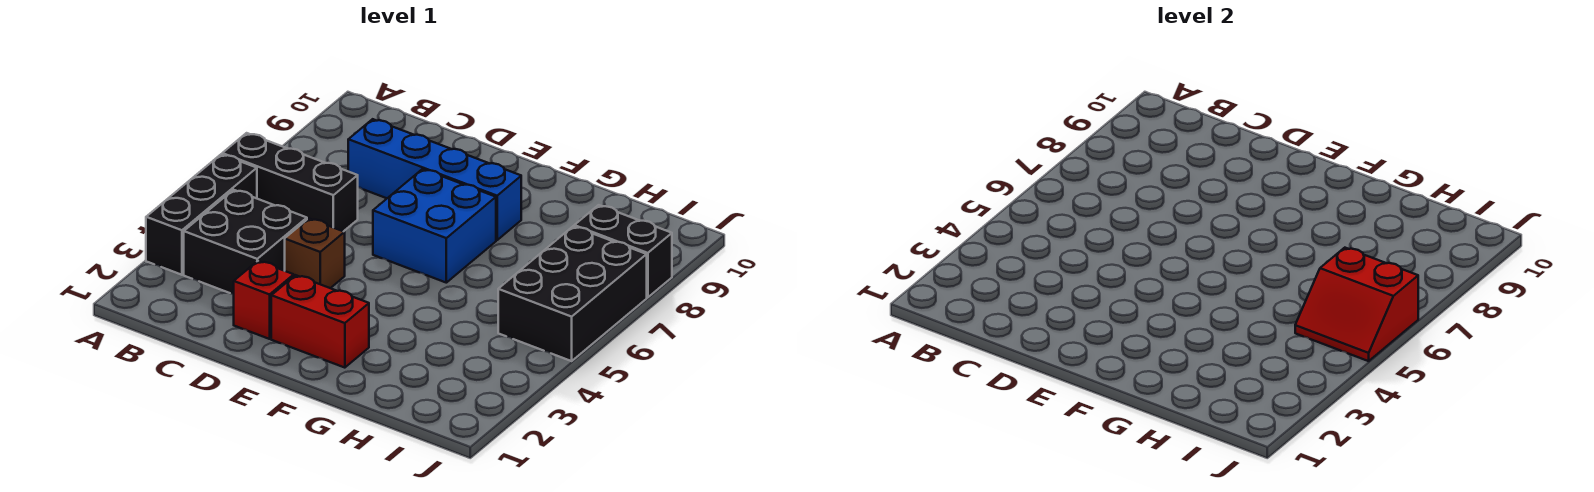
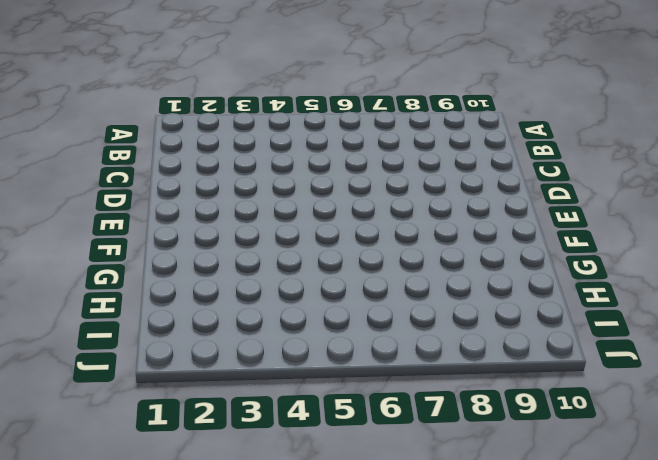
none -> black brick A3:A5 level 1
none -> black brick A6:C6 level 1

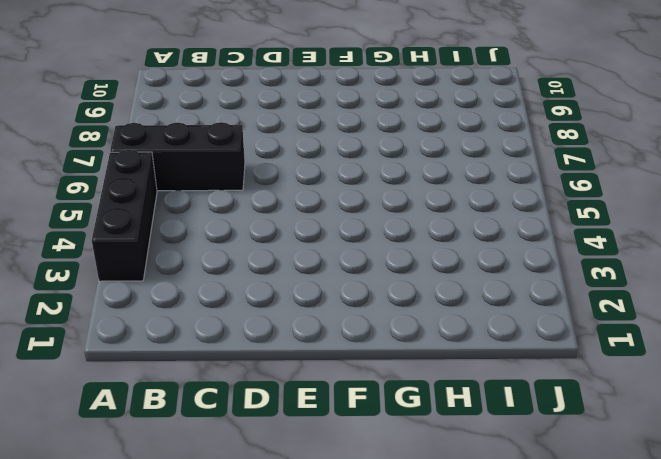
none -> black brick B3:C4 level 1
none -> blue brick C8:F8 level 1

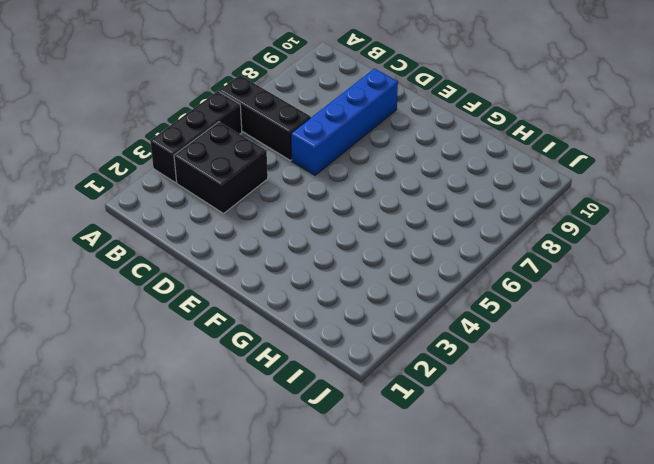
blue brick D6:D9 level 1 -> blue brick C8:F8 level 1
none -> red brick D2 level 1
none -> brown brick D4 level 1

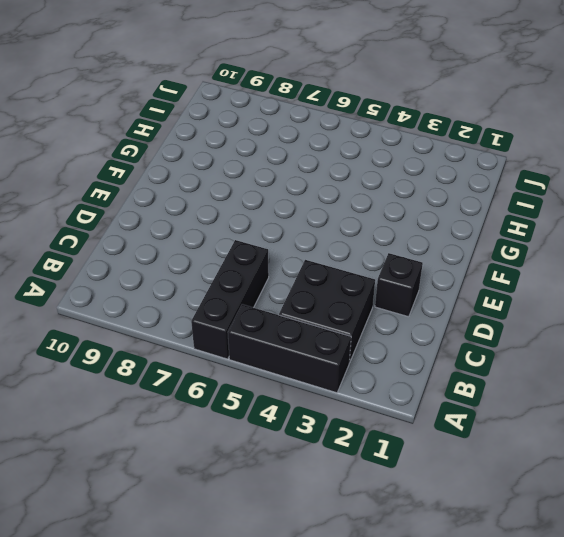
black brick D2 level 1 -> red brick D2 level 1
none -> blue brick C8:F8 level 1
none -> brown brick D4 level 1

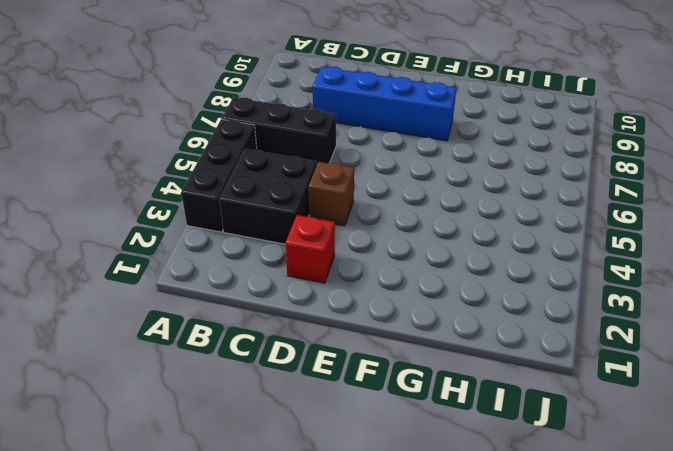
none -> red brick E2:F2 level 1
none -> blue brick E6:F7 level 1

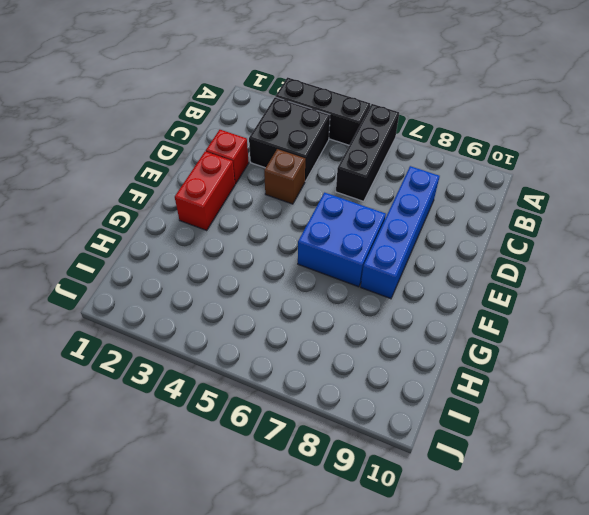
none -> black brick I5:J7 level 1
none -> black brick I8:J8 level 1

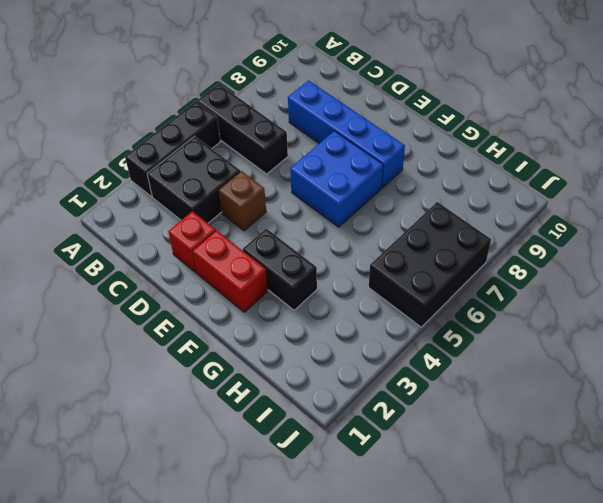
black brick F3:G3 level 1 -> black brick I8:J8 level 1
none -> red slope I5:J6 level 2 top 6

